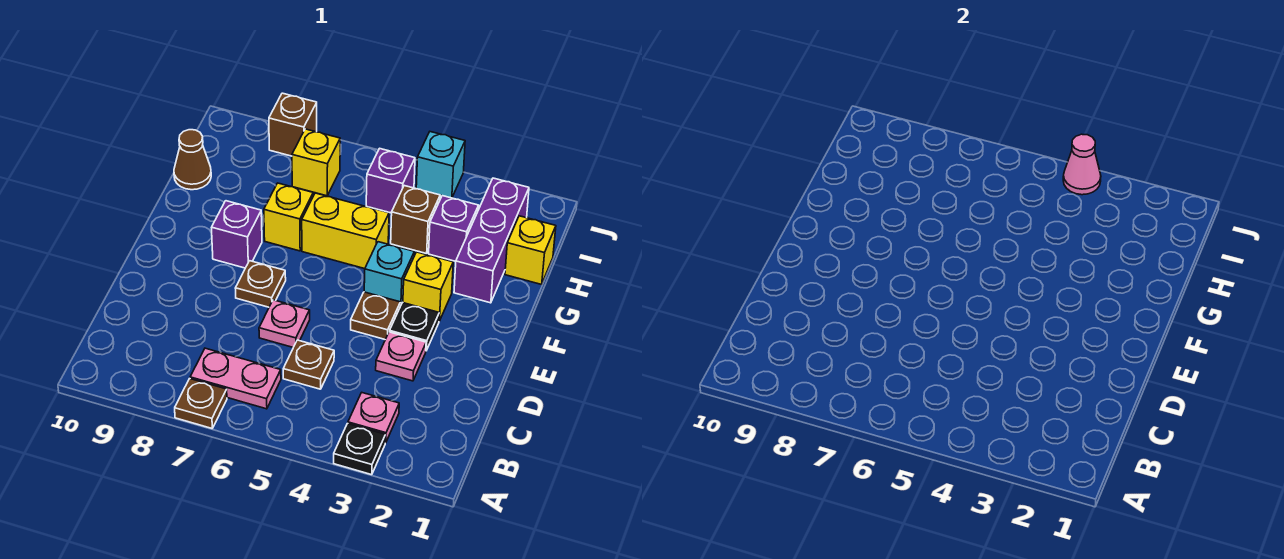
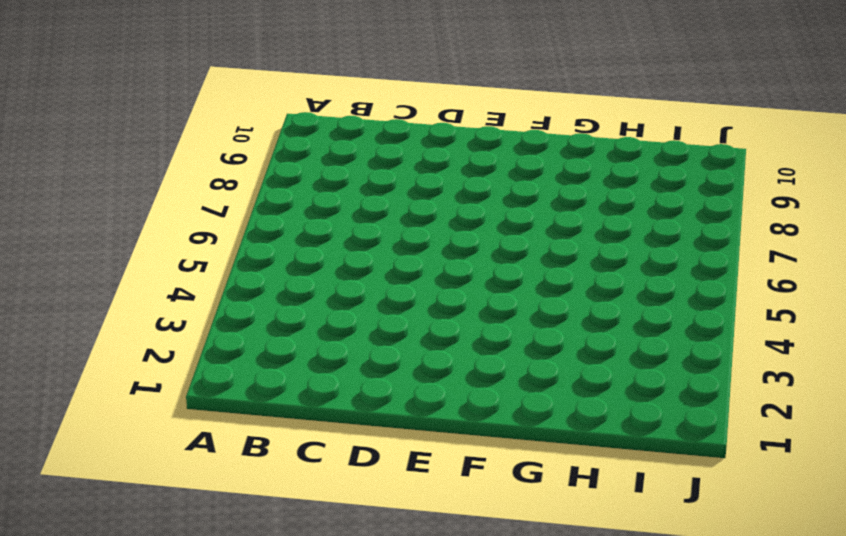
none -> black plate A3 level 1
none -> brown plate A7 level 1
none -> pink plate B3 level 1

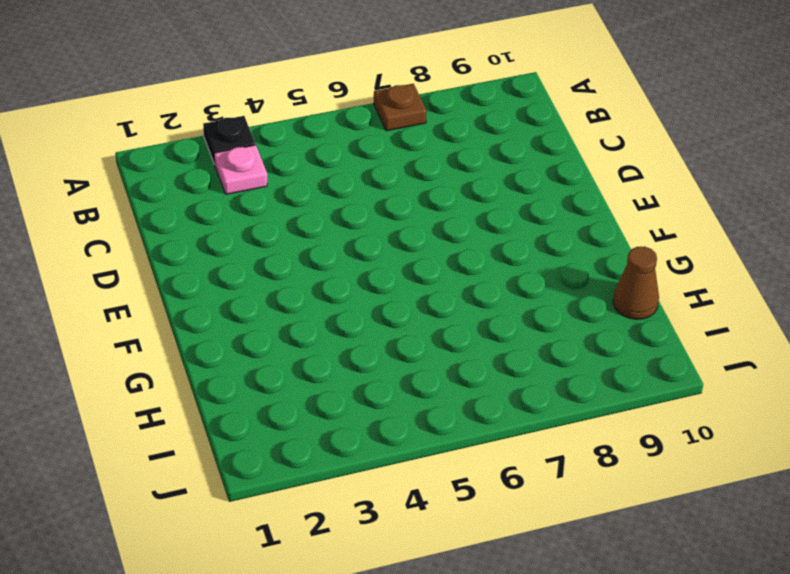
none -> pink plate B6:B7 level 1
none -> brown plate C5 level 1
none -> pink plate D3 level 1

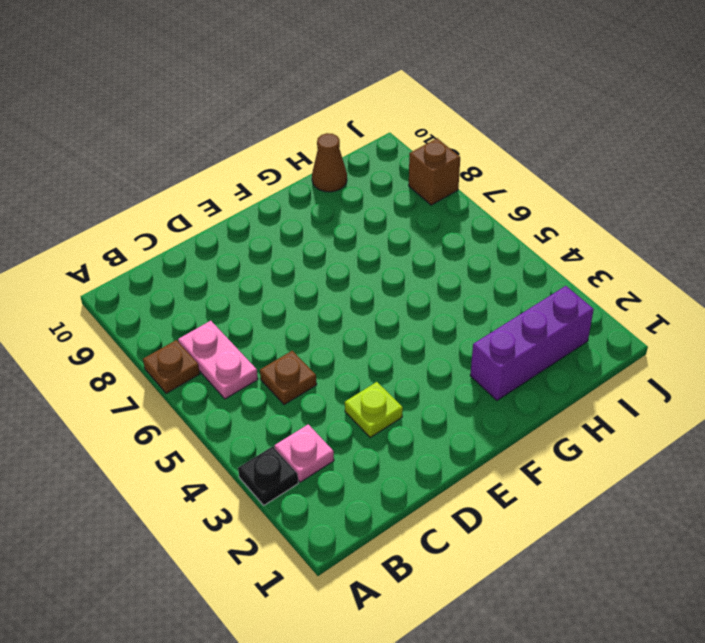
lime plate D3 level 1 -> pink plate D3 level 1
none -> pink plate D6 level 1
none -> black plate E3 level 1
none -> brown plate E4 level 1

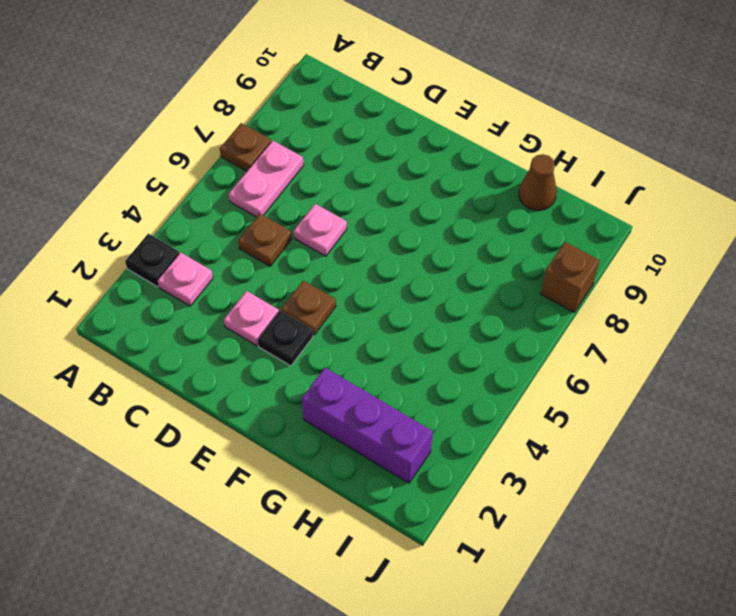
none -> brown plate E7 level 1
none -> yellow brick F3 level 1
none -> cyan brick F4 level 1

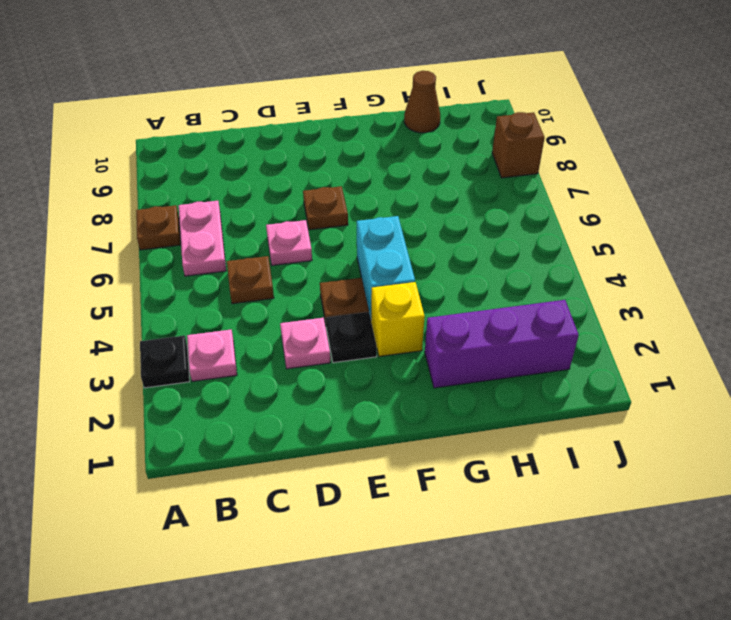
cyan brick F4:F5 level 1 -> cyan brick F4 level 1
none -> purple brick F8 level 1
none -> yellow brick G5:G6 level 1
none -> yellow brick G7 level 1

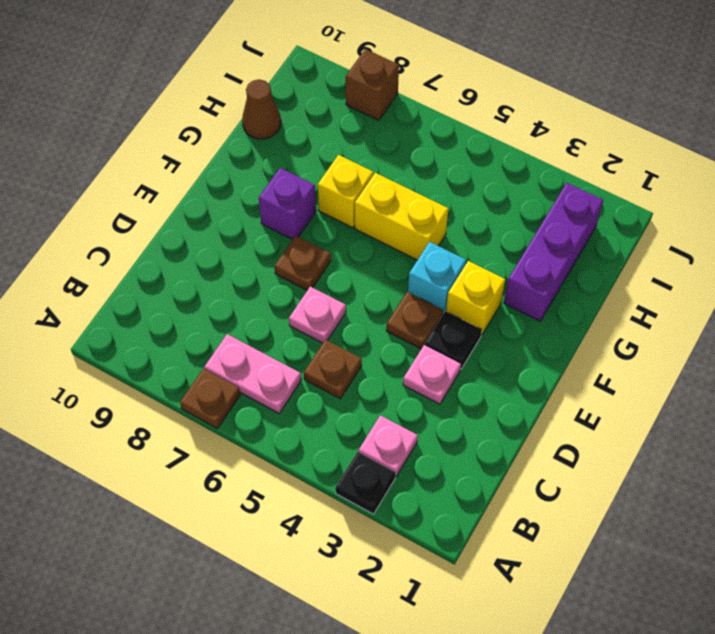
none -> yellow brick H1 level 1
none -> purple brick H3 level 1
none -> brown brick H4 level 1

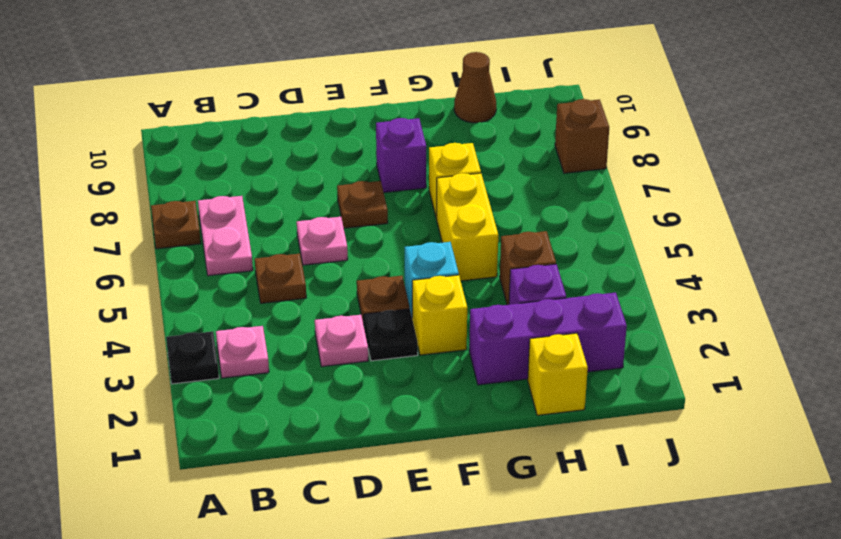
none -> purple brick I5 level 1
none -> yellow brick I7 level 1
none -> cyan brick J4 level 1

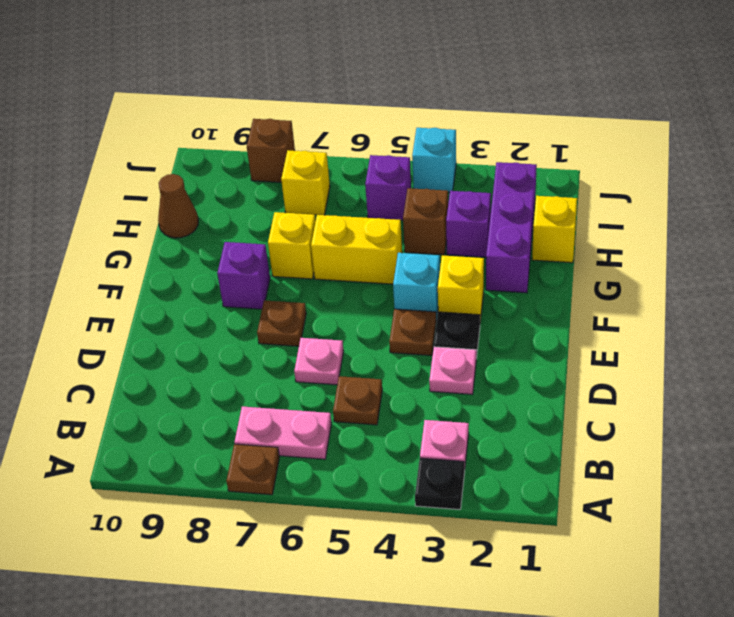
none -> pink cone J4 level 2

